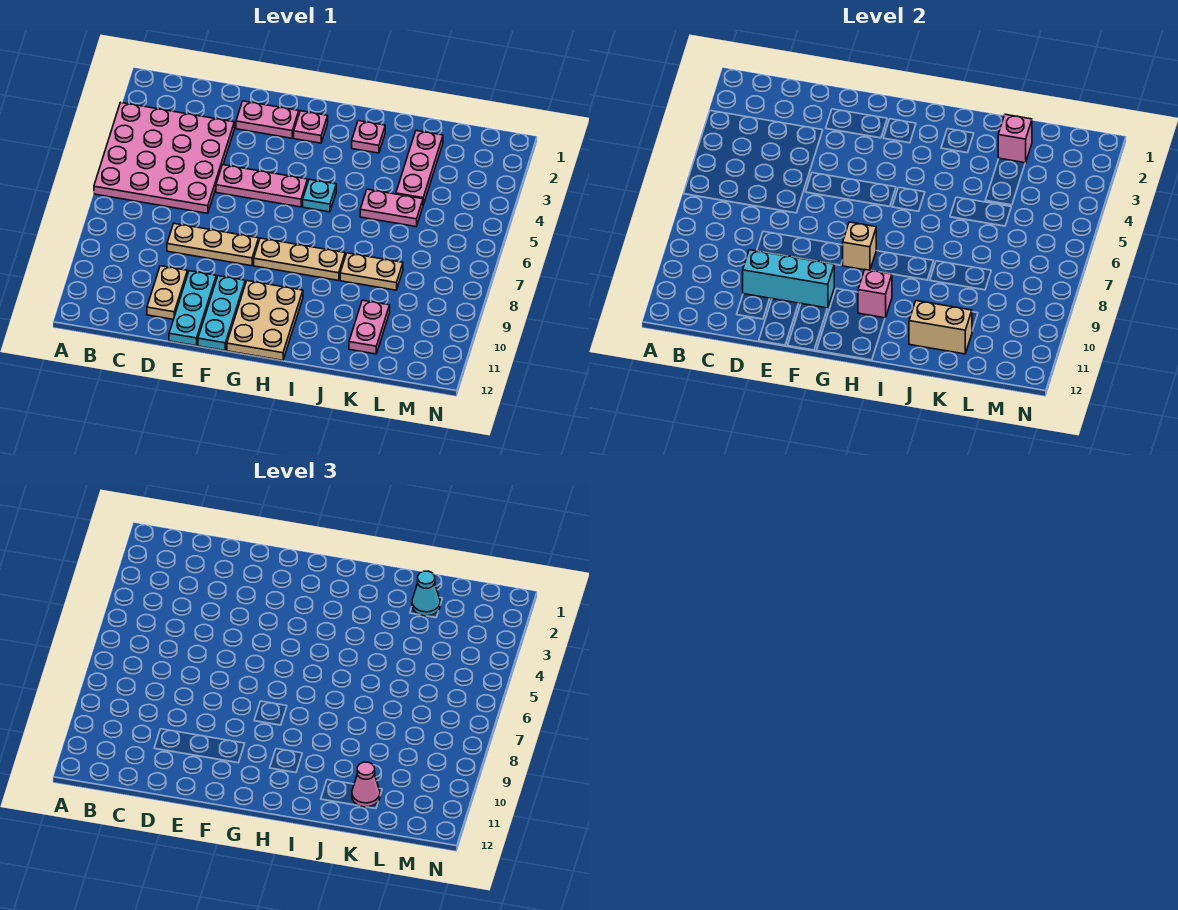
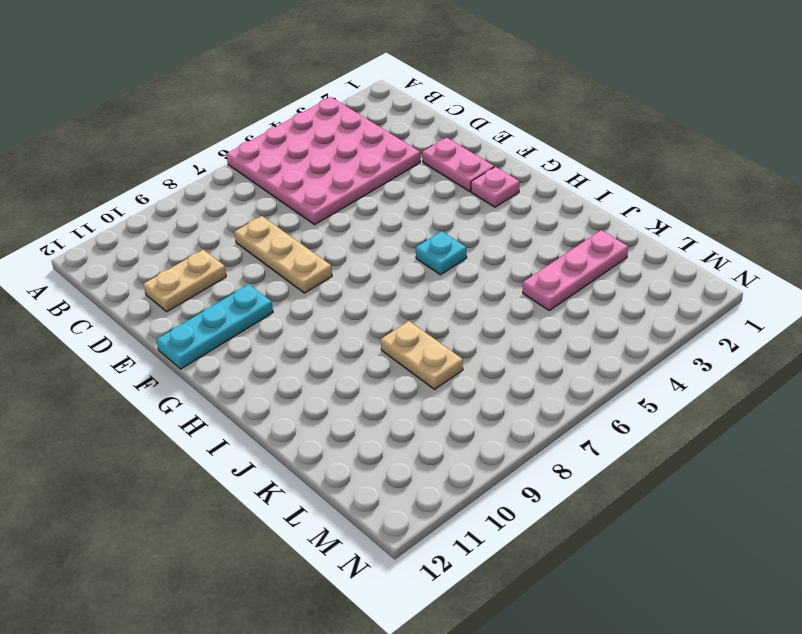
none -> pink plate E5:G5 level 1
none -> cyan plate E10:E12 level 1
none -> tan plate G8:I8 level 1

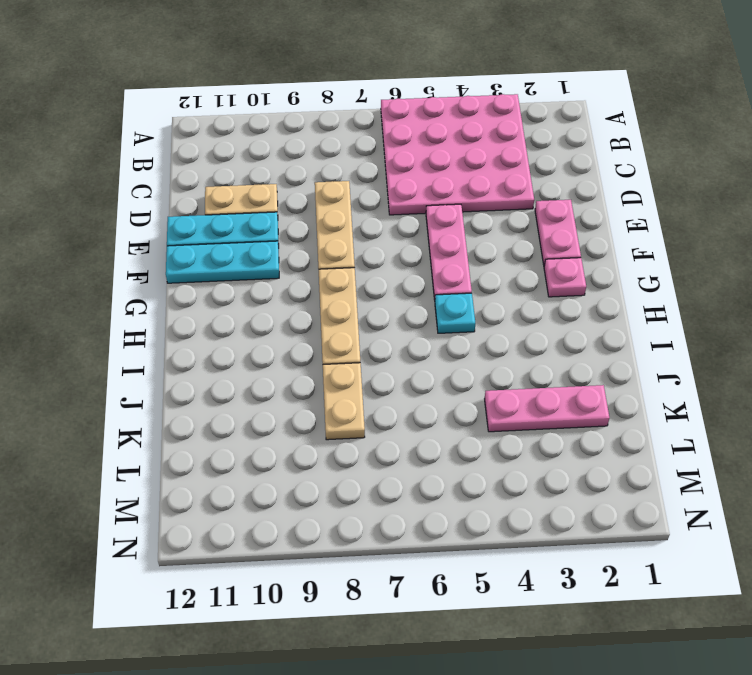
none -> tan plate G10:H12 level 1
none -> pink plate I2 level 1
none -> pink plate J5:K5 level 1

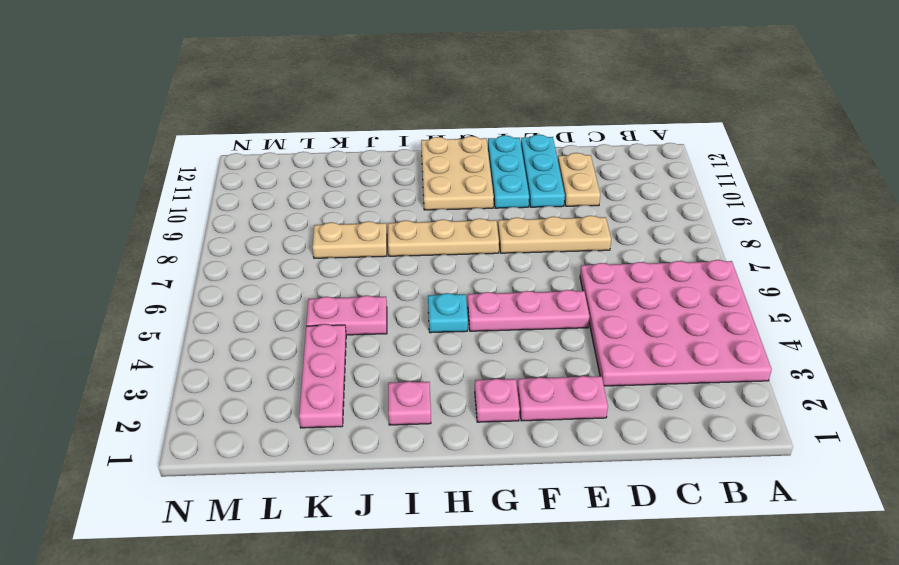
none -> pink plate K10:K11 level 1
none -> cyan brick D10:F10 level 2
none -> tan brick G8 level 2

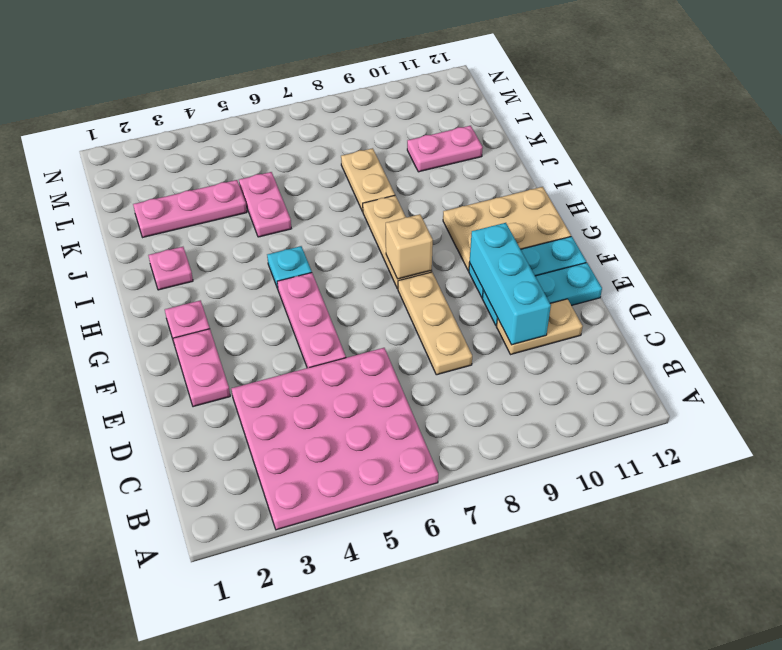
none -> pink brick H10 level 2
none -> tan brick J11:K11 level 2
none -> pink brick K2 level 2

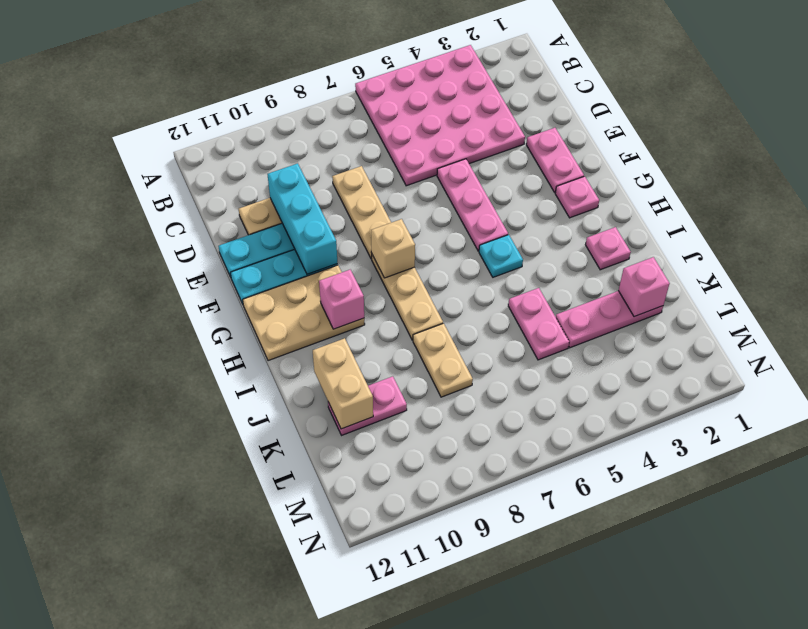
none -> cyan cone K2 level 3
none -> pink cone K11 level 3

